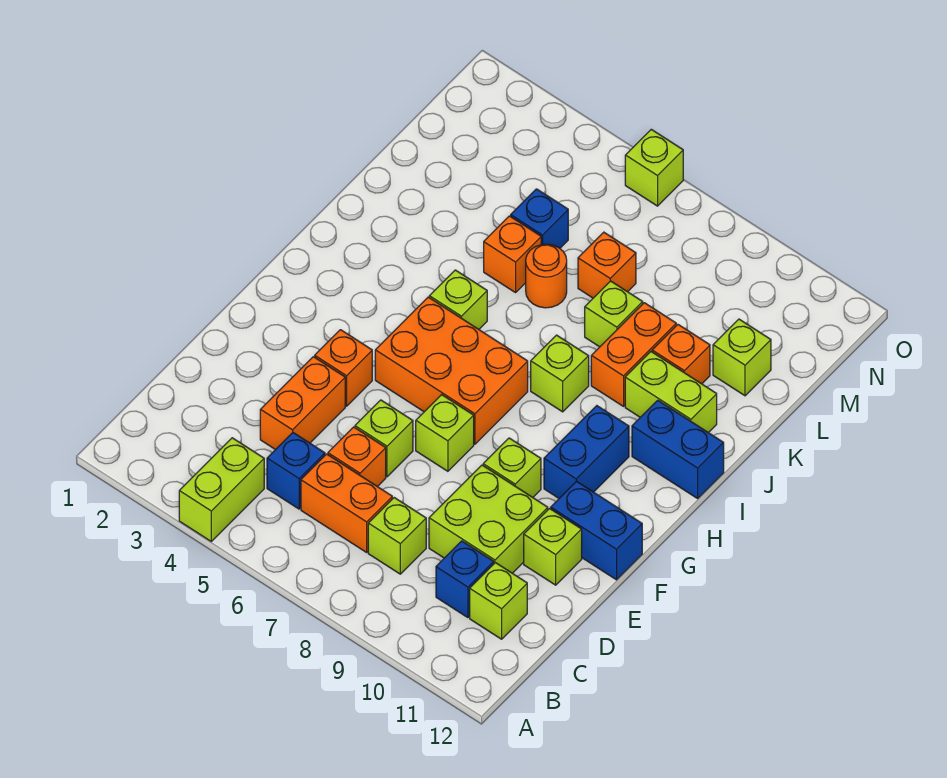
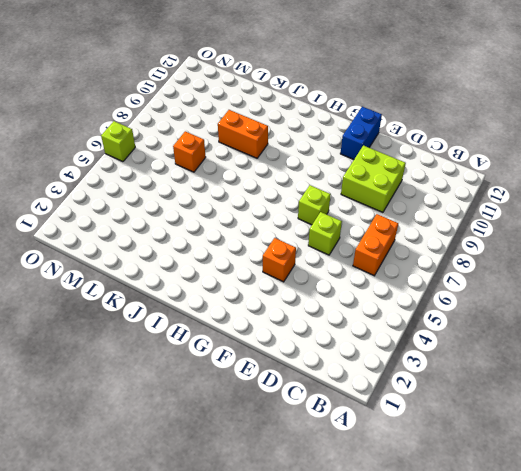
none -> lime brick A4:B4 level 1
none -> blue brick C5 level 1
none -> lime brick C8 level 1
none -> blue brick C10 level 1

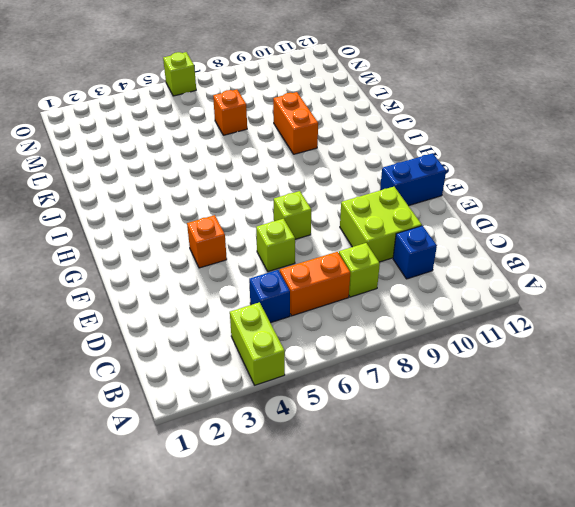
none -> lime brick C11 level 1
none -> orange brick D4:E4 level 1
none -> orange brick D6 level 1
none -> lime brick E11 level 1

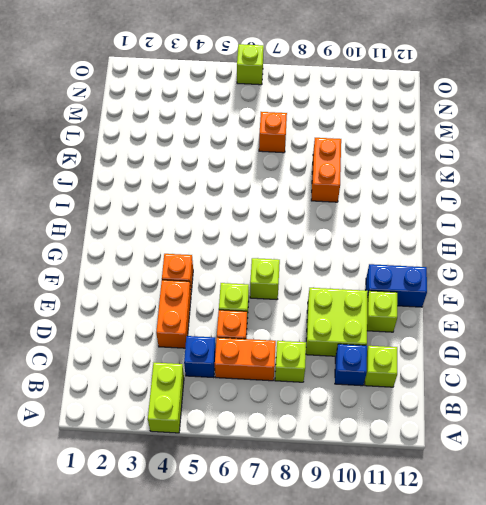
none -> lime brick F9 level 1
none -> orange brick G5:H7 level 1
none -> blue brick G10:H10 level 1
none -> lime brick I5 level 1

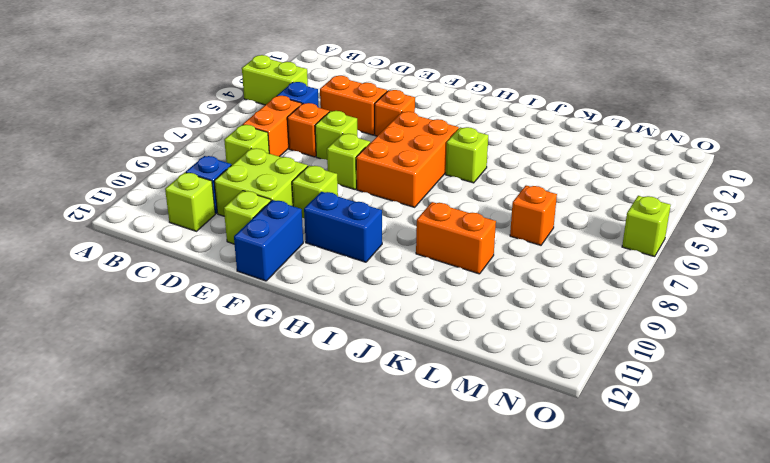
none -> lime brick I8 level 1
none -> blue brick I11:I12 level 1
none -> lime brick J10:J11 level 1
none -> orange brick K5 level 1

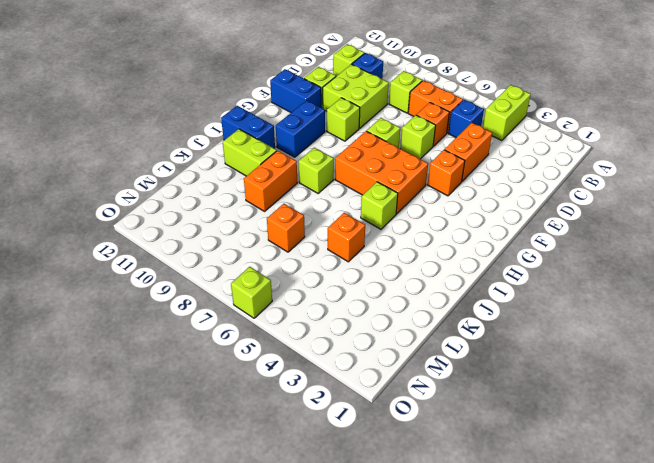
none -> orange round brick K6 level 1
none -> lime brick K8 level 1
none -> orange brick K10 level 1
none -> blue brick L5 level 1

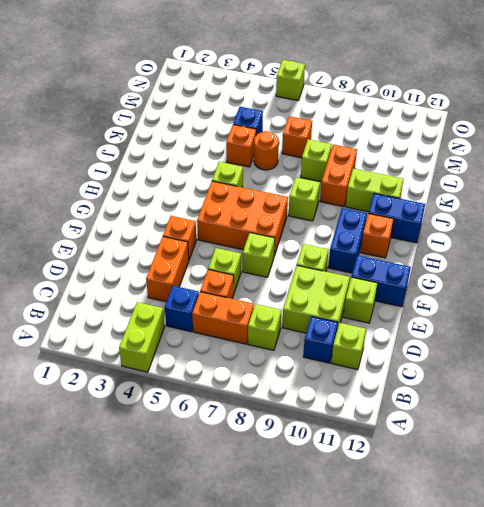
orange brick H11 level 1 -> orange brick K10 level 1
none -> lime brick L11 level 1

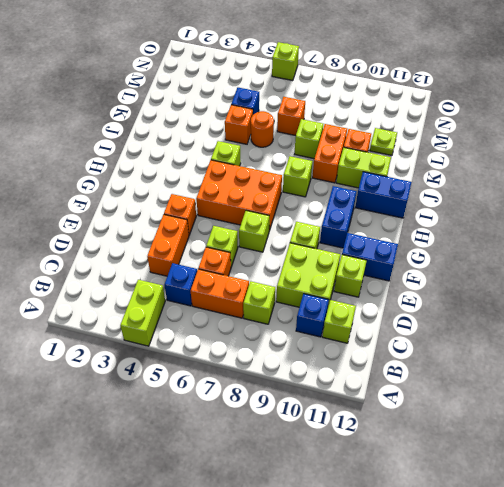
lime plate L11 level 1 -> lime brick L11 level 1

